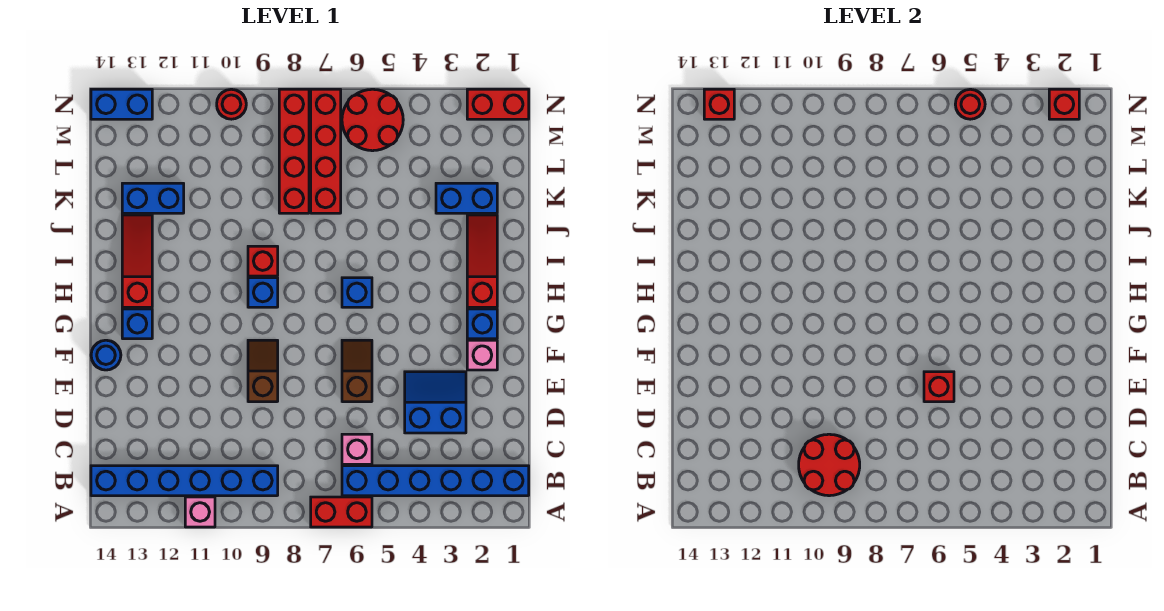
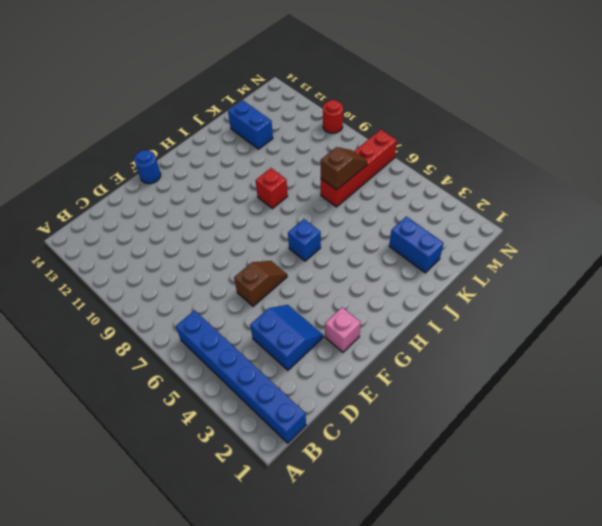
brown slope K7:L7 level 2 top K -> brown slope E9:F9 level 1 top E
none -> red brick A6:A7 level 1
none -> pink brick A11 level 1
none -> blue brick B9:B14 level 1
none -> pink brick C6 level 1

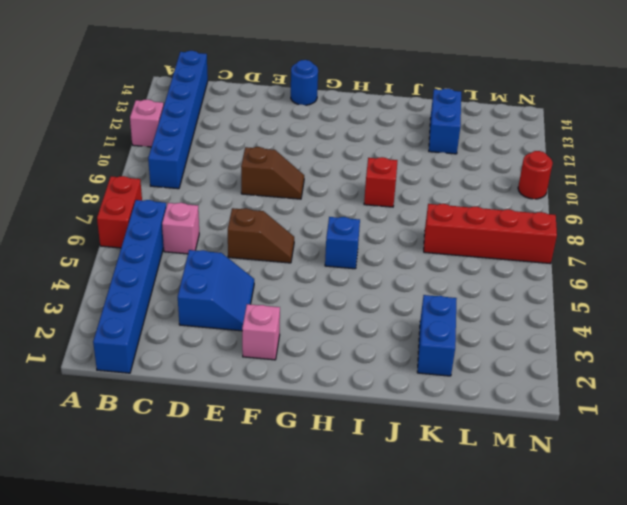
none -> blue brick G2 level 1
none -> blue brick G13 level 1
none -> red slope H2:J2 level 1 top H
none -> blue brick H9 level 1

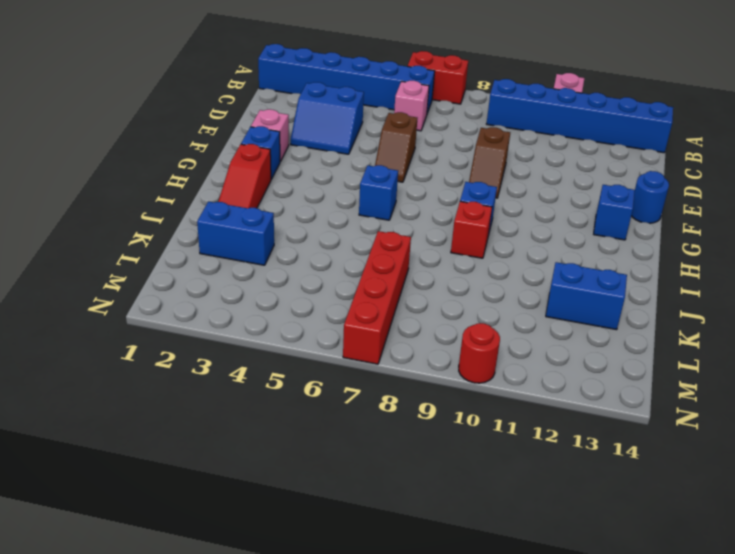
none -> red slope H13:J13 level 1 top H
none -> red brick K8:N8 level 1
none -> red round brick M5:N6 level 1
none -> red brick N1:N2 level 1

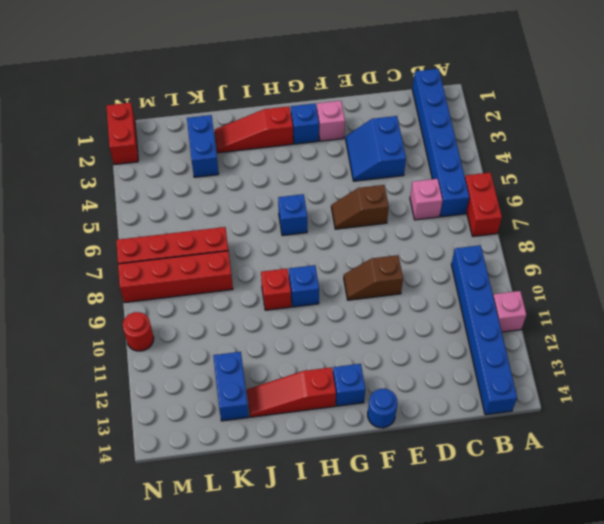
none -> red round brick M5:N6 level 1
none -> blue brick N13:N14 level 1
none -> red round brick B9:C10 level 2
none -> red brick E6 level 2

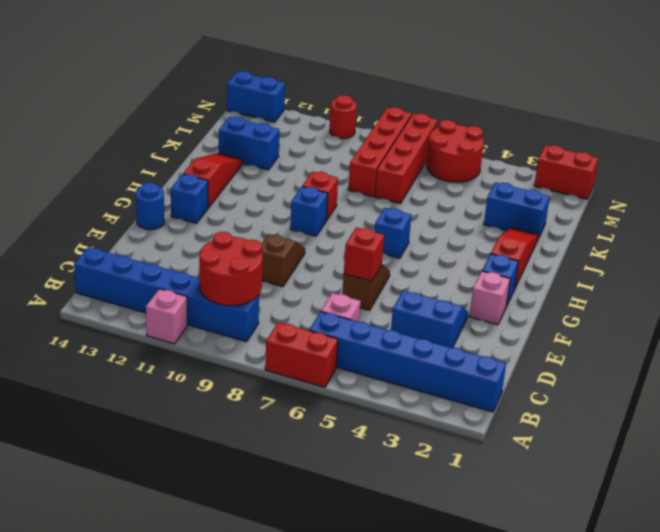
none -> red brick N2 level 2
none -> red round brick N5 level 2
none -> red brick N13 level 2

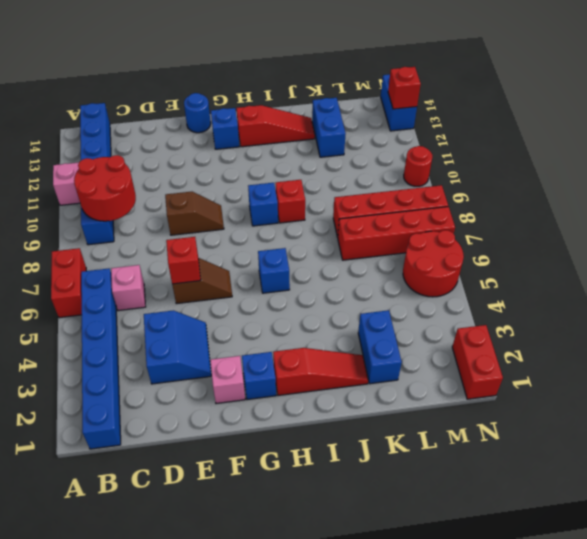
none -> red brick N2 level 2
none -> red round brick N5 level 2

